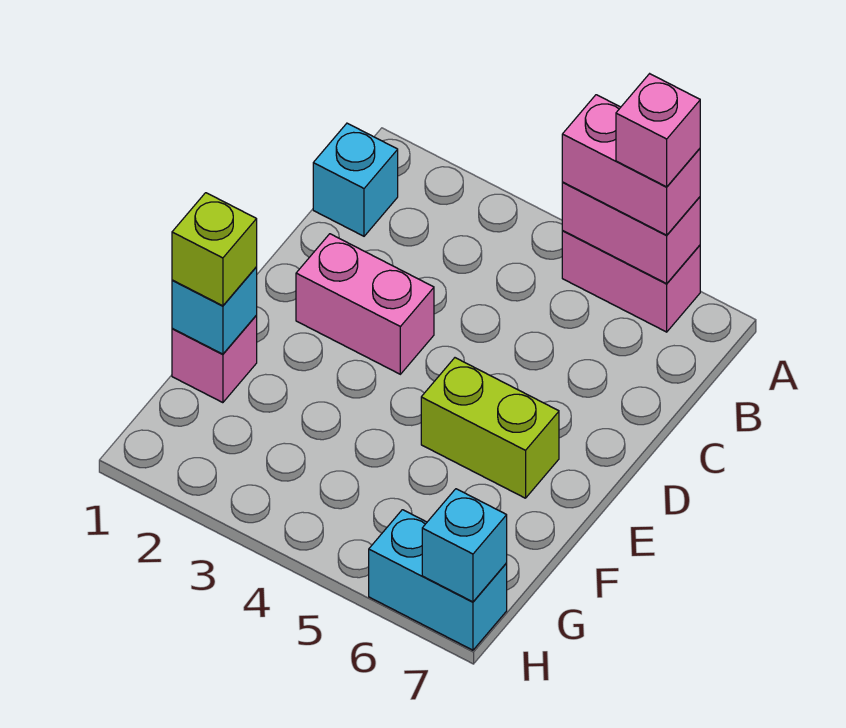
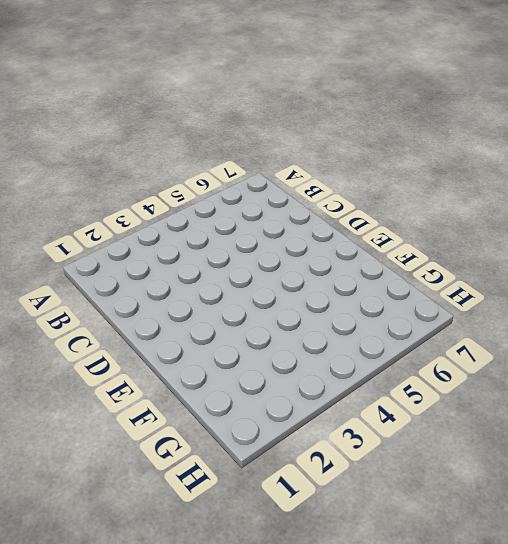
none -> pink brick A5:A6 level 1
none -> cyan brick B1 level 1
none -> pink brick D2:D3 level 1

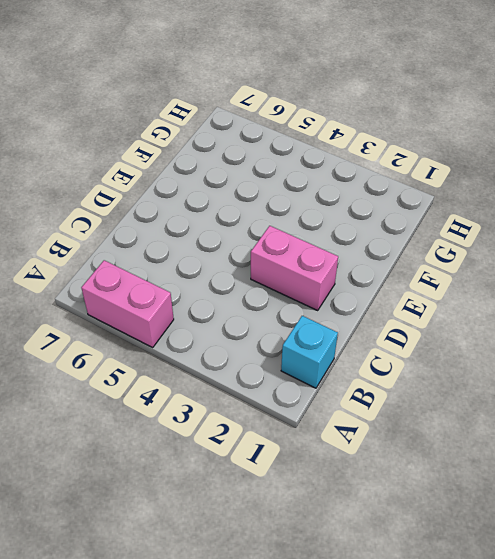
none -> lime brick E5:E6 level 1
none -> pink brick F1 level 1
none -> cyan brick H6:H7 level 1

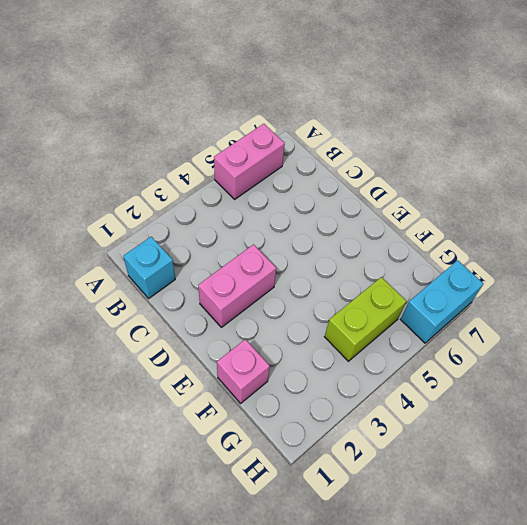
lime brick G4:G5 level 1 -> lime brick E5:E6 level 1
none -> pink brick A5:A6 level 2
none -> cyan brick F1 level 2
none -> cyan brick H7 level 2

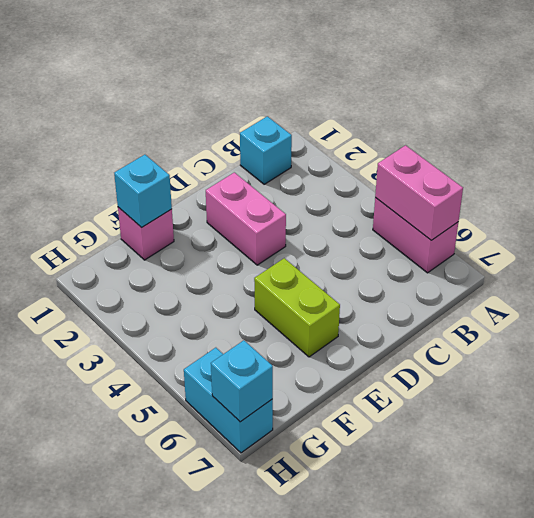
none -> pink brick A5:A6 level 3
none -> lime brick F1 level 3
none -> pink brick A6 level 4

